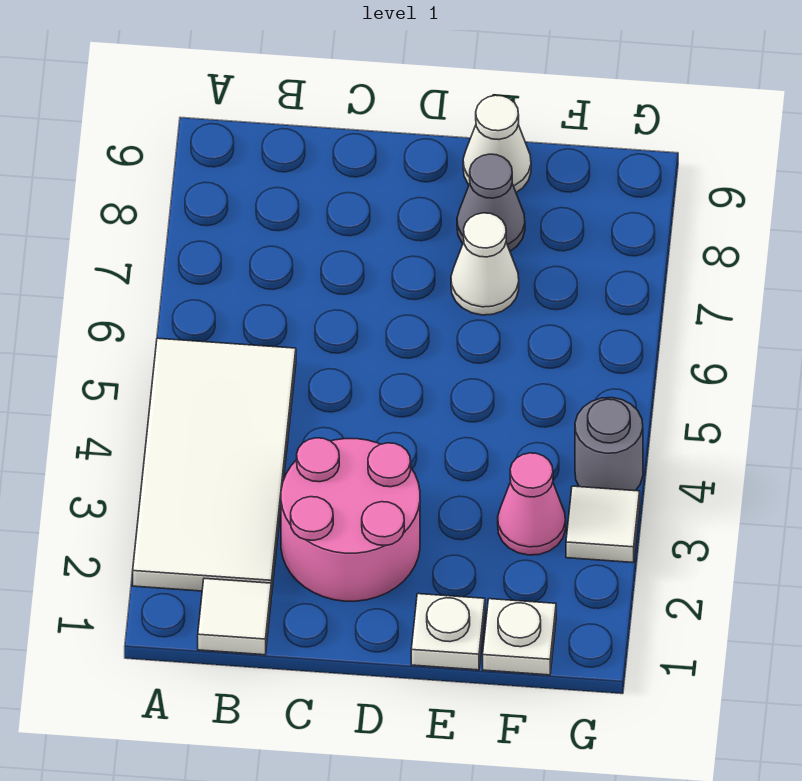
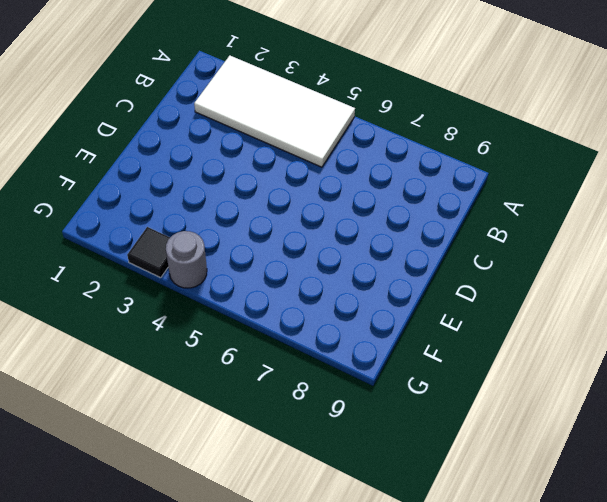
black tile G3 level 1 -> white tile G3 level 1
none -> white tile B1 level 1
none -> pink round brick C2:D3 level 1

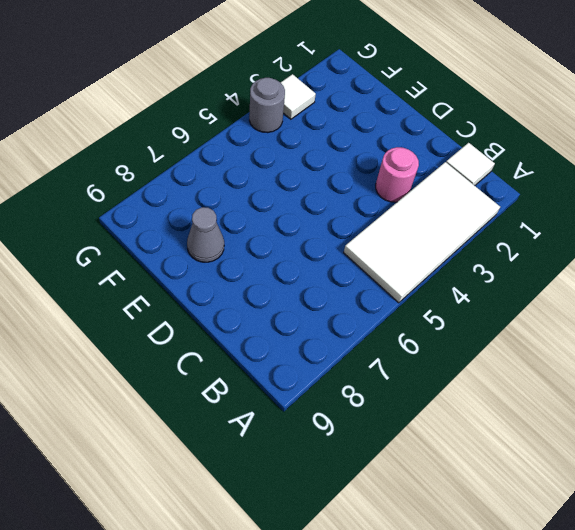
pink round brick C3 level 1 -> pink round brick C2:D3 level 1
none -> white plate E1 level 1
none -> white cone E7 level 1

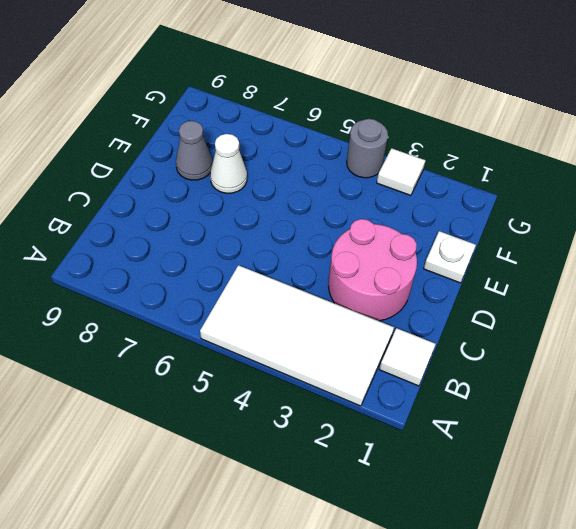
none -> white cone E9 level 1
none -> white plate F1 level 1

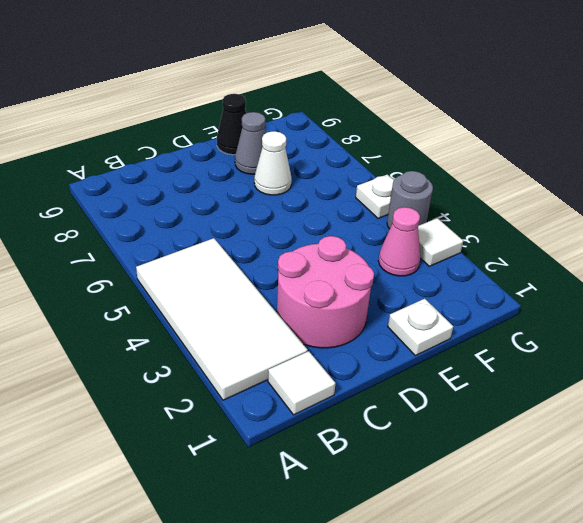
black cone E9 level 1 -> white cone E9 level 1
white plate G5 level 1 -> white plate F1 level 1

